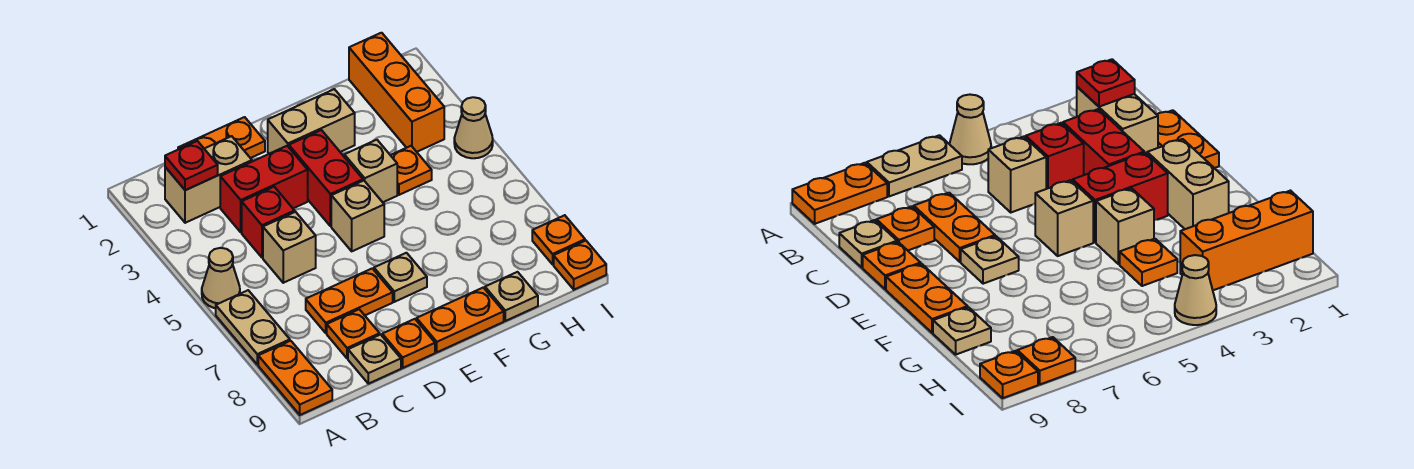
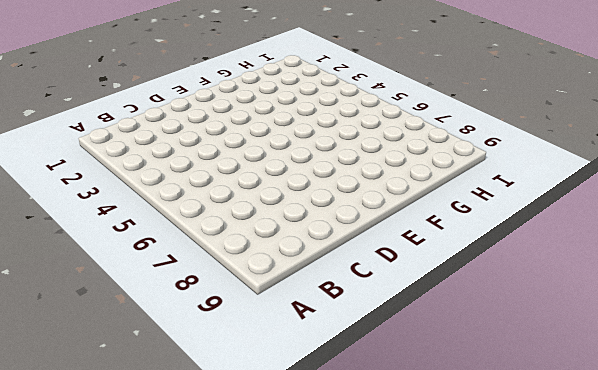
none -> tan cone A5 level 1
none -> tan plate A6:A7 level 1
none -> orange plate A8:A9 level 1

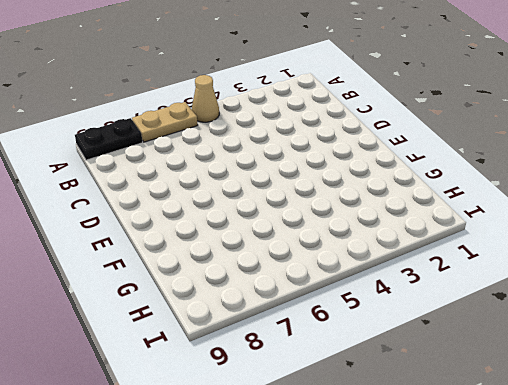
black plate A8:A9 level 1 -> orange plate A8:A9 level 1
none -> tan brick B2:C2 level 1
none -> orange plate C1:D1 level 1
none -> red brick C3:D3 level 1

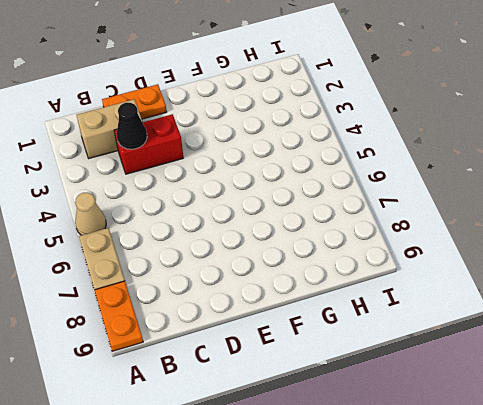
black cone C3 level 2 -> none
none -> red brick C4 level 1
none -> tan brick C5 level 1
none -> orange plate C7:D7 level 1

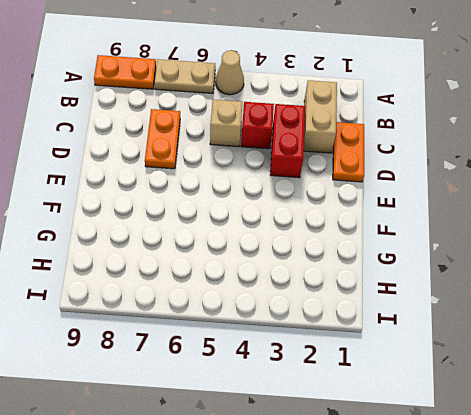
none -> orange plate C8 level 1
none -> tan plate C9 level 1
none -> orange plate D9 level 1

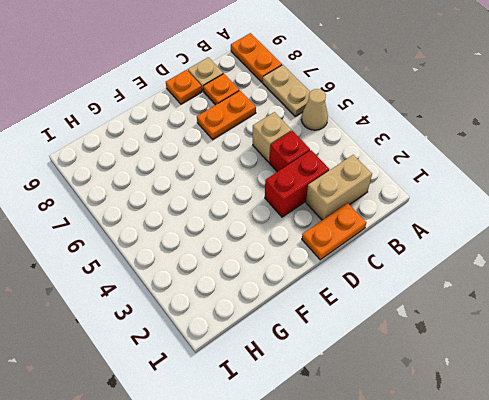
none -> tan brick E2:F2 level 1
none -> red brick E3:E4 level 1
none -> tan brick E5 level 1

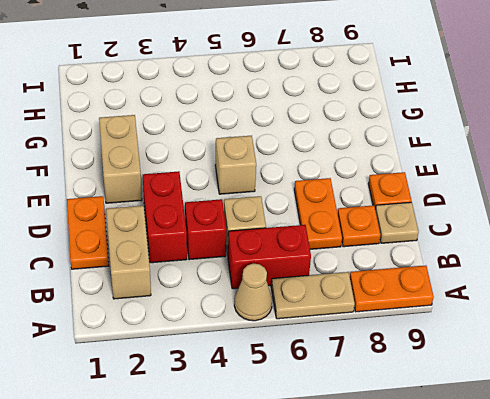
red brick B5:B6 level 1 -> red brick E3:E4 level 1
none -> tan plate E7 level 1
none -> orange plate E9:F9 level 1
none -> tan brick F4 level 1

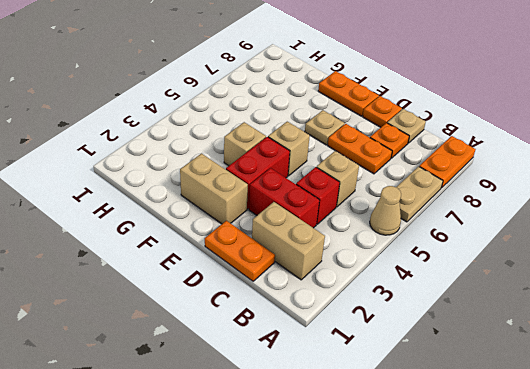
none -> orange plate G4 level 1
none -> tan plate G9 level 1
none -> orange brick H1:H3 level 1

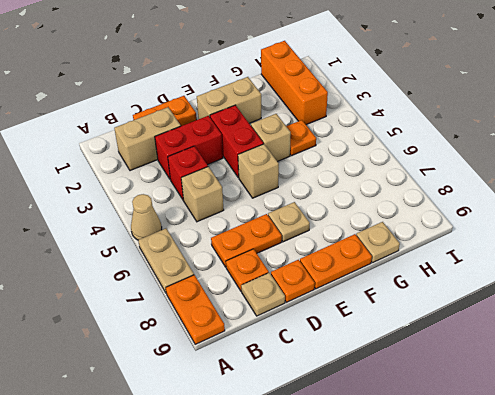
none -> tan cone I4 level 1
none -> orange plate I8 level 1
none -> orange plate I9 level 1

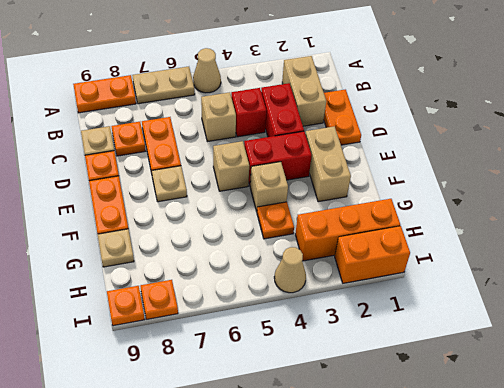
orange brick I1:I2 level 1 -> none
none -> red plate B2 level 2

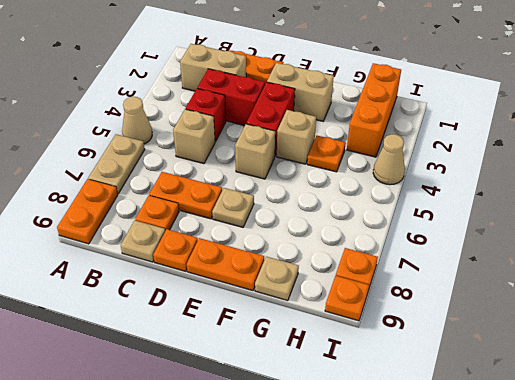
none -> red plate B2 level 2

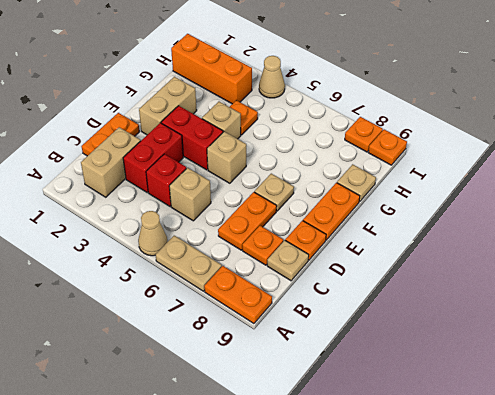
none -> red plate B2 level 2

